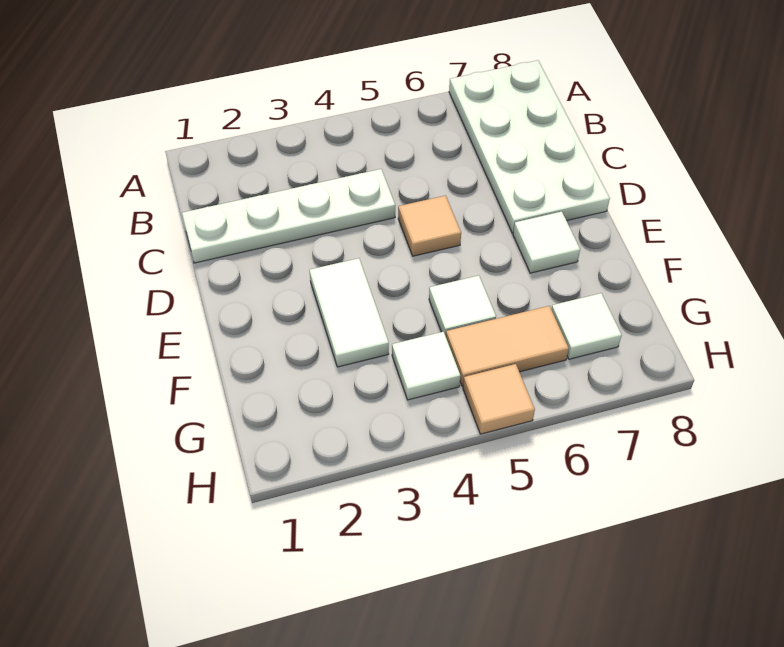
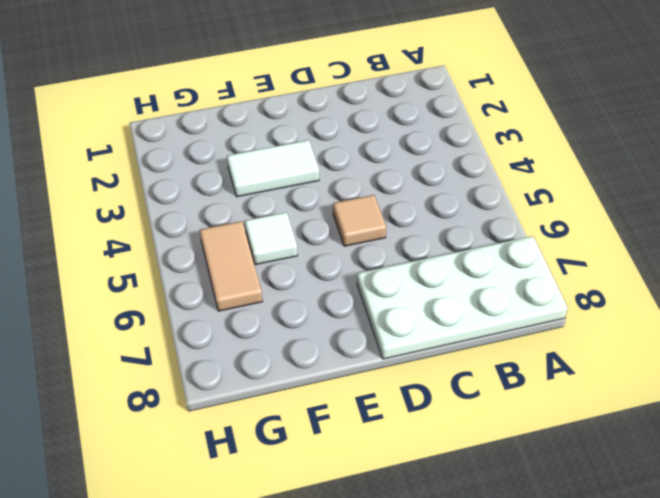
none -> white plate C1:C4 level 1
none -> white tile E7 level 1

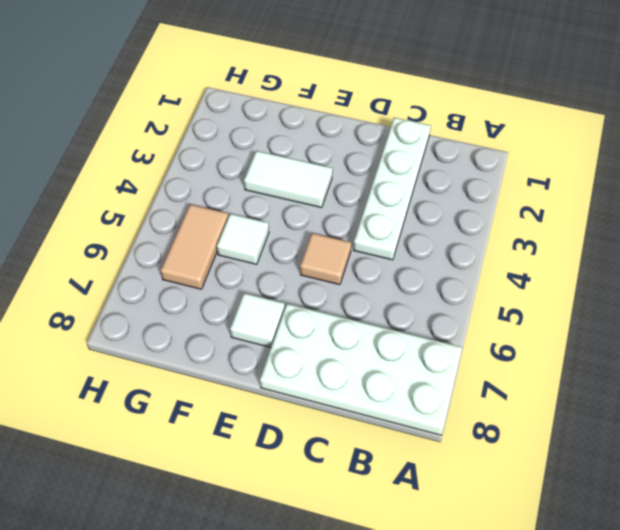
none -> white tile G4 level 1
none -> white tile G7 level 1

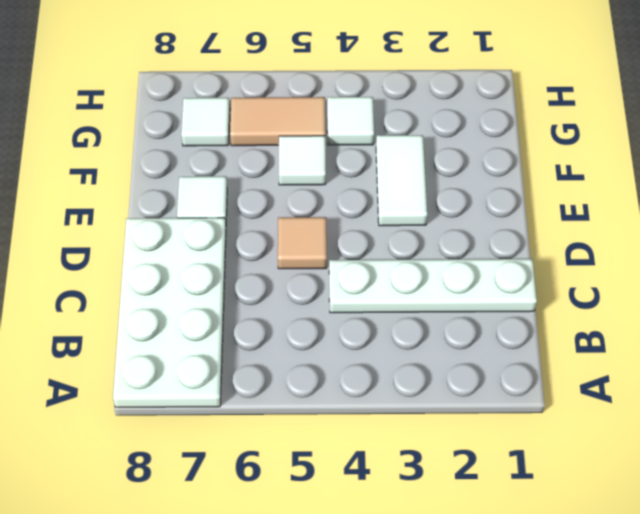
none -> tan tile H5 level 1

